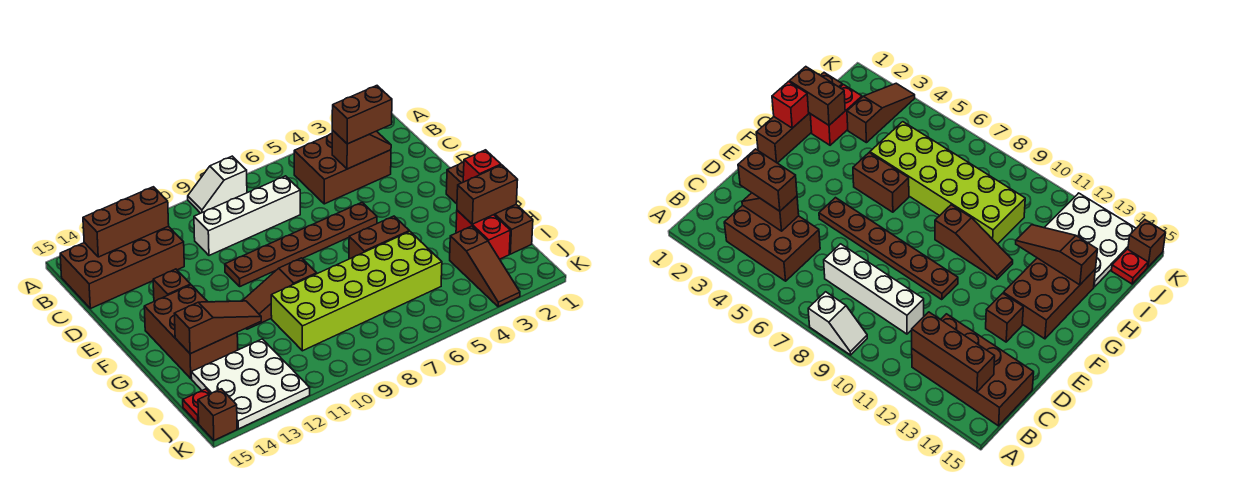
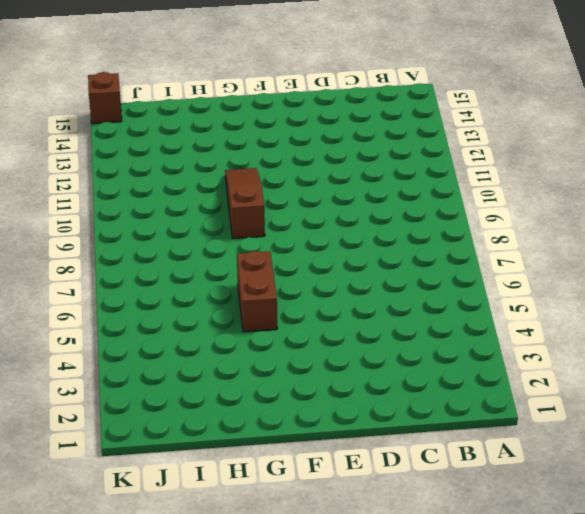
none -> white slope A8:A9 level 1 top 8
none -> brown brick B3:C5 level 1
none -> brown brick B12:C15 level 1

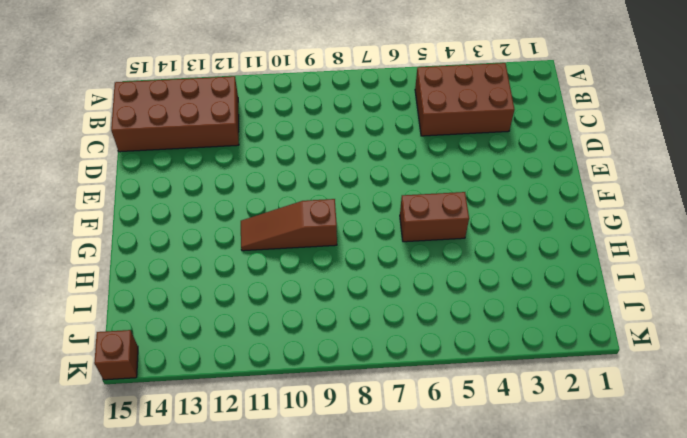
none -> white slope A8:A9 level 1 top 8
none -> white brick C7:C10 level 1
none -> brown plate E5:E10 level 1

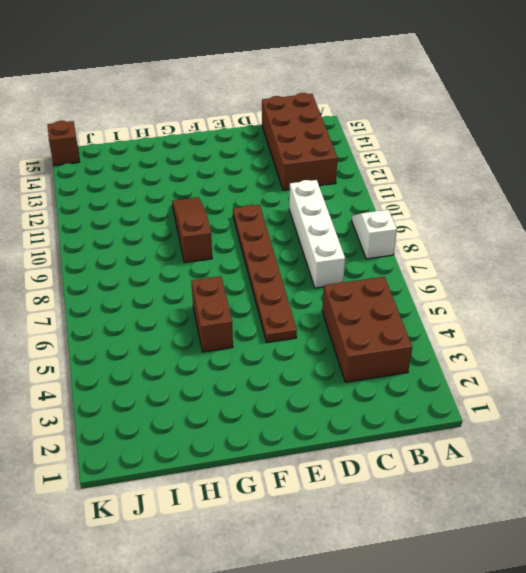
none -> brown brick E13 level 1
none -> brown brick F1:I1 level 1
none -> brown brick F13:H14 level 1

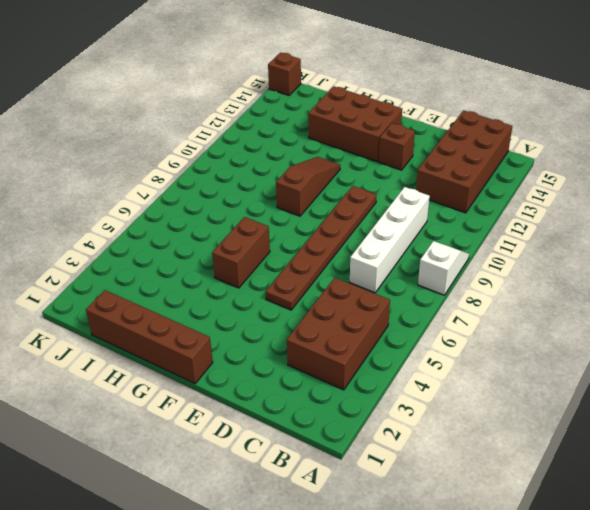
none -> red brick H2:I2 level 1
none -> lime brick H5:I10 level 1
none -> brown slope I3:K3 level 1 top I

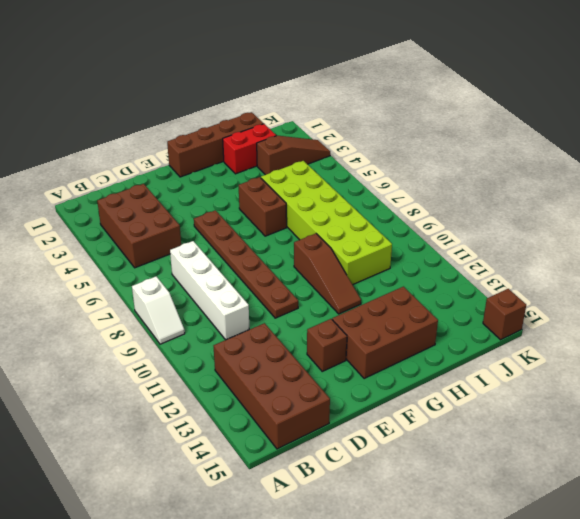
none -> white plate I12:K14 level 1
none -> red plate J15 level 1
none -> brown brick B12:B14 level 2

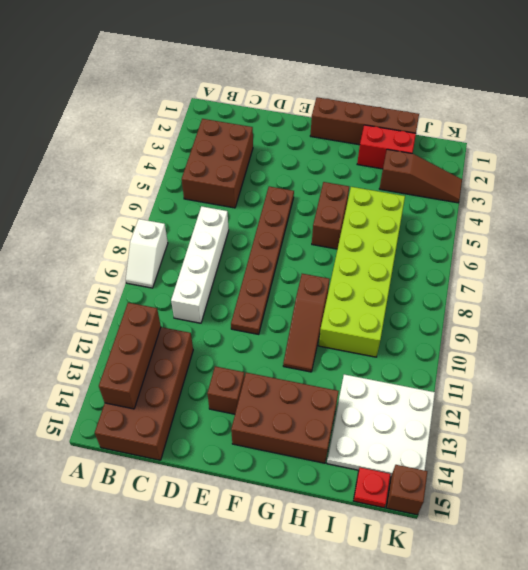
none -> brown slope C3:C4 level 2 top 4
none -> red brick G1 level 2
none -> brown brick H1:H2 level 2

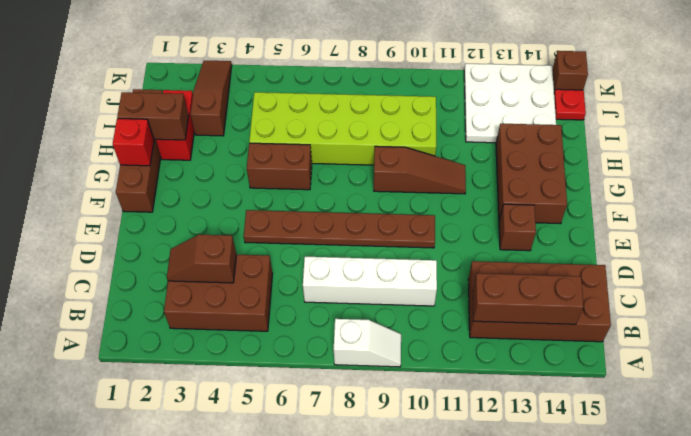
none -> brown slope H12:H14 level 2 top 14
none -> brown brick C3:C4 level 3

